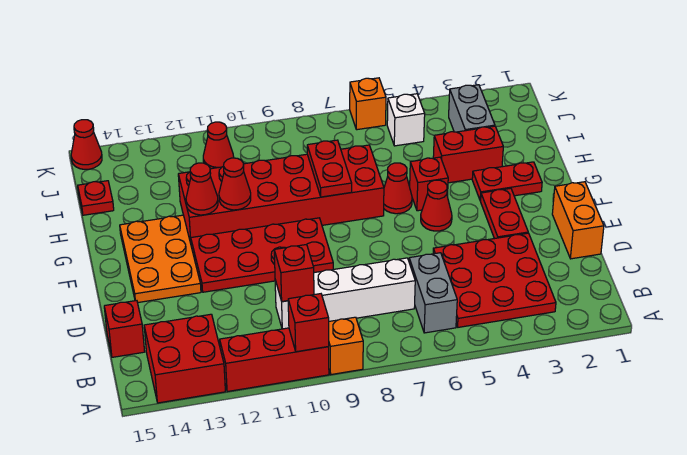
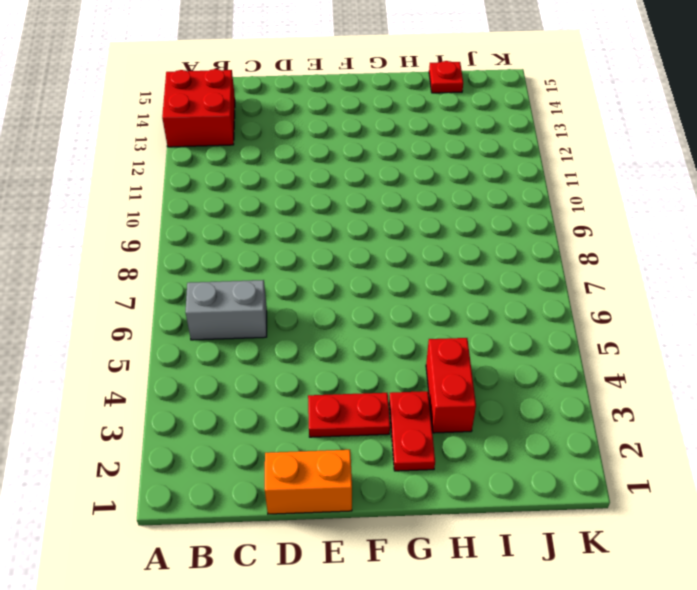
none -> orange brick A9 level 1
none -> red brick A10:A12 level 1
none -> red plate B3:D5 level 1

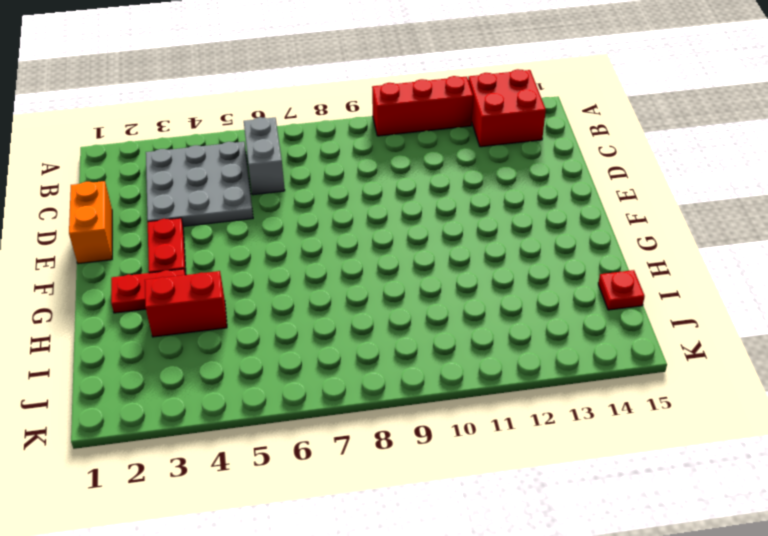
grey plate B3:D5 level 1 -> red plate B3:D5 level 1
none -> orange brick A9 level 1
none -> white brick C7:C10 level 1
none -> red brick C15 level 1

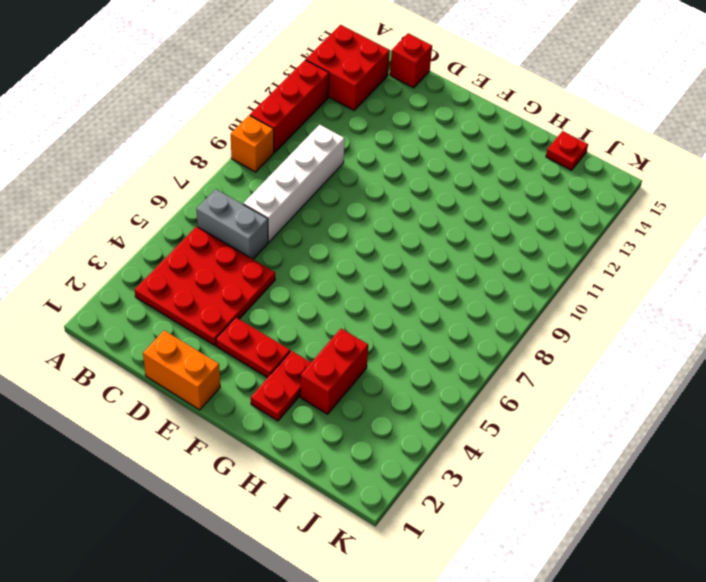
none -> red plate E9:F12 level 1
none -> orange plate E13:G14 level 1
none -> red cone F5 level 1

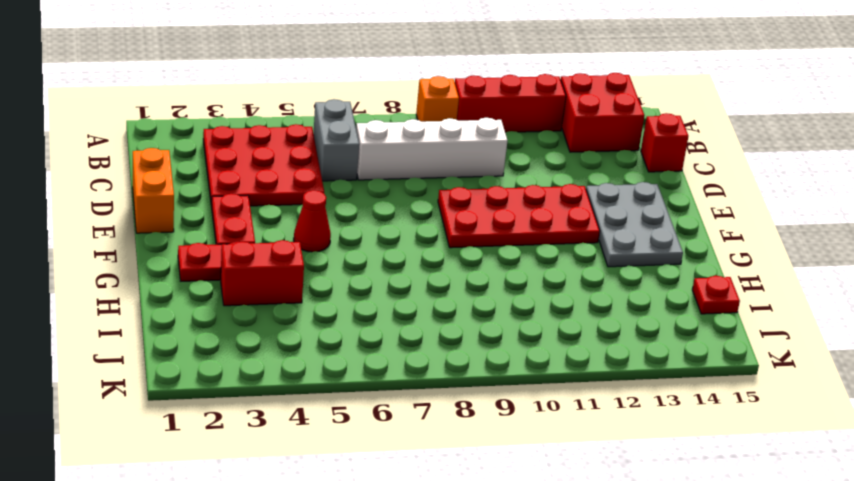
grey plate E13:G14 level 1 -> orange plate E13:G14 level 1
none -> red brick G5 level 1
none -> red cone G6 level 1
none -> red brick G7:H12 level 1

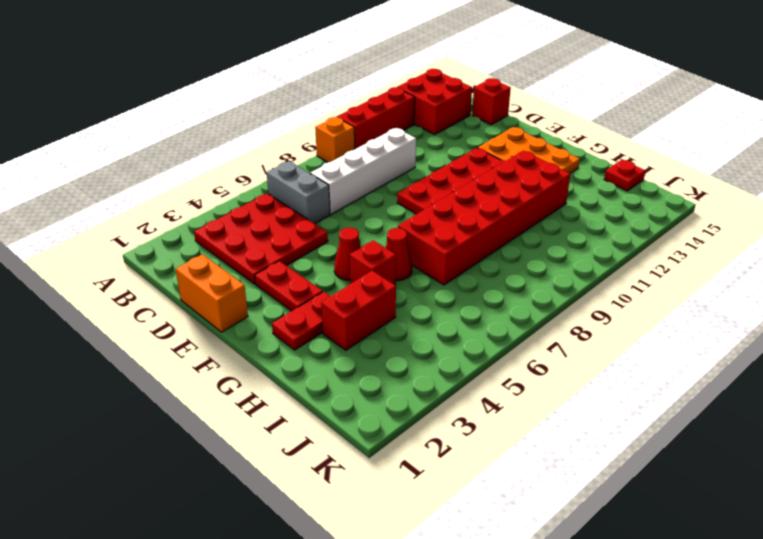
none -> grey brick I3:J3 level 1
none -> white brick J5 level 1
none -> red cone J11 level 1

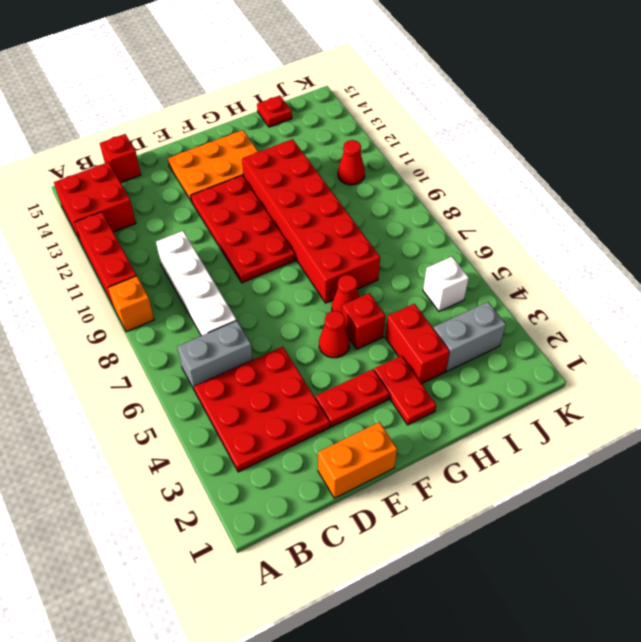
none -> orange brick K6 level 1
none -> red cone K15 level 1
none -> red brick A10 level 2

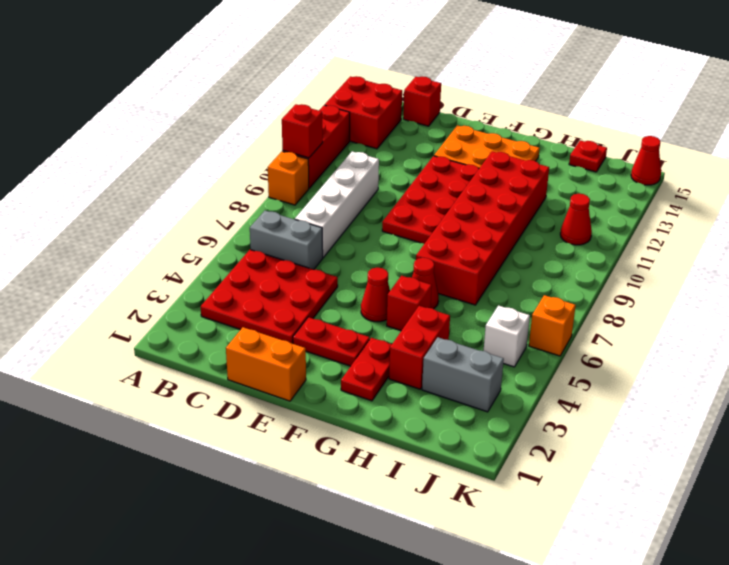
none -> red brick C10 level 2
none -> red plate G8:H8 level 2
none -> red cone G11 level 2

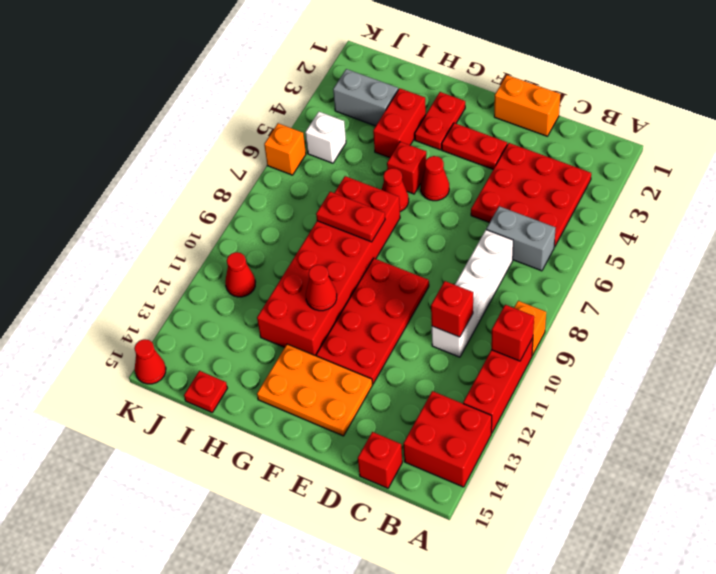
none -> red cone G12 level 2

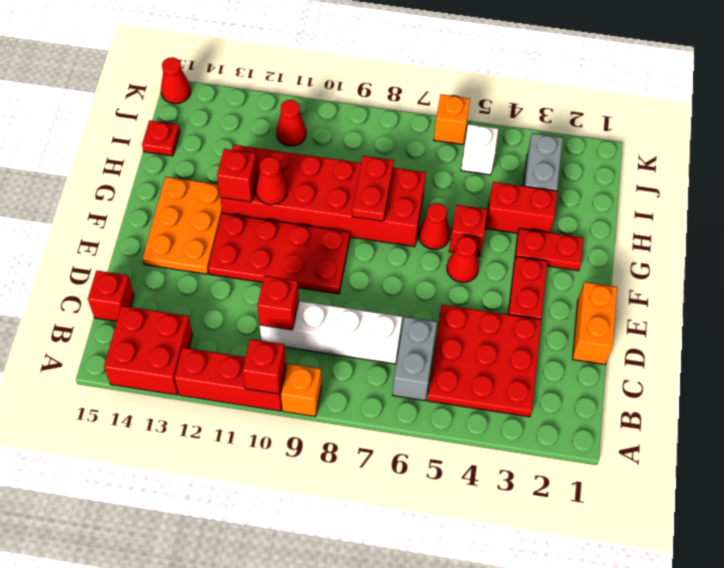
red brick G12 level 2 -> red cone G12 level 2

